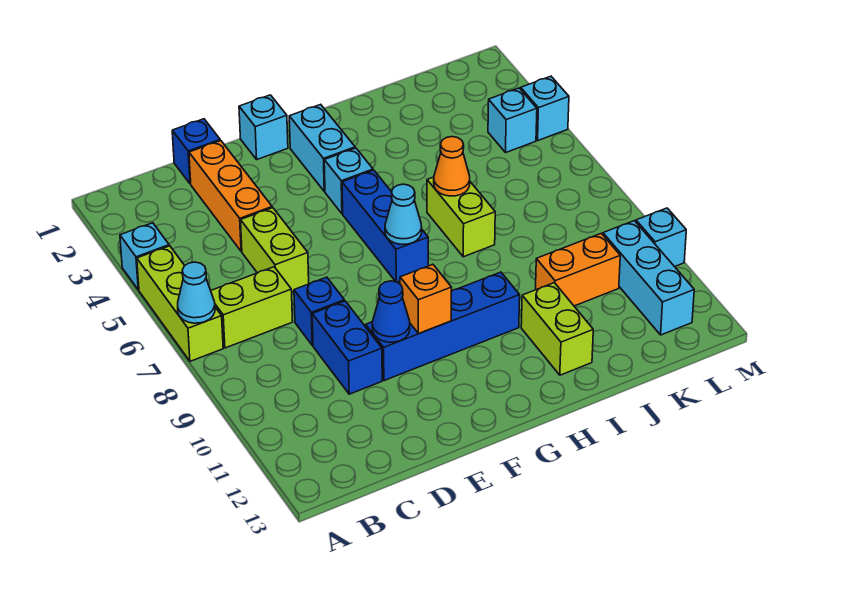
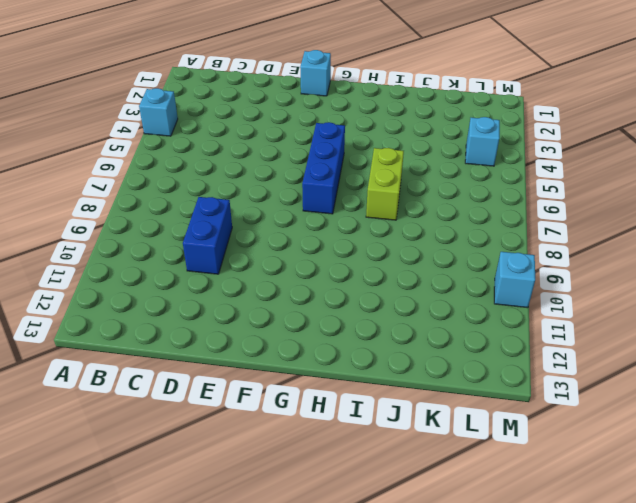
none -> lime brick A5:A7 level 1
none -> lime brick B7:C7 level 1
none -> blue brick D1 level 1

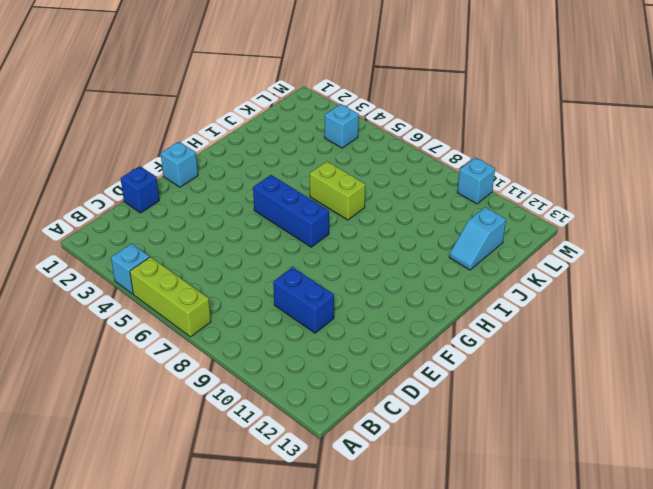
cyan slope J12:K12 level 1 top K -> none
none -> lime brick B7:C7 level 1
none -> orange brick D2:D4 level 1
none -> lime brick D5:D6 level 1

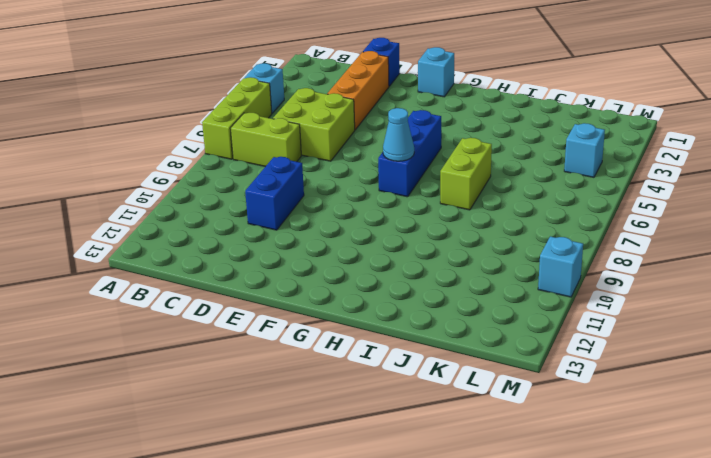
lime brick C5:D6 level 1 -> lime brick D5:D6 level 1
none -> blue brick D8 level 1
none -> blue brick E10:H10 level 1
none -> cyan brick G2:G3 level 1

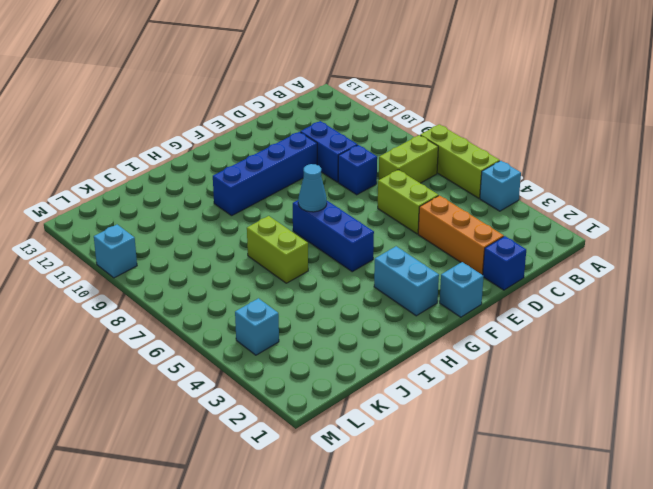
none -> cyan brick G4 level 1
none -> lime brick I11:I12 level 1
none -> orange brick J10:K10 level 1

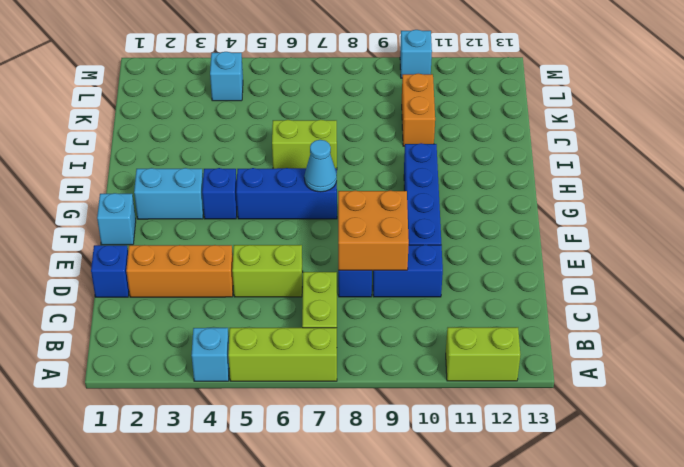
lime brick A11:A12 level 1 -> lime brick I11:I12 level 1
orange brick D8:E9 level 2 -> none
blue brick G4 level 1 -> cyan brick G4 level 1
none -> cyan brick L10:L12 level 1
none -> cyan brick M4 level 1
none -> cyan cone A7 level 2

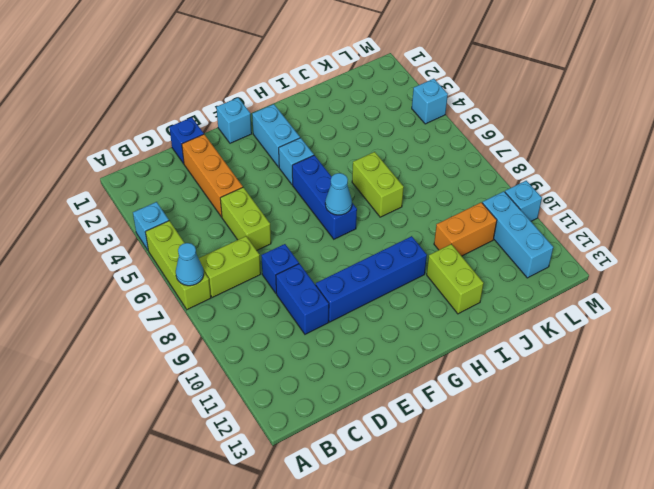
none -> cyan brick L4 level 1
none -> blue cone E10 level 2
none -> orange brick F10 level 2

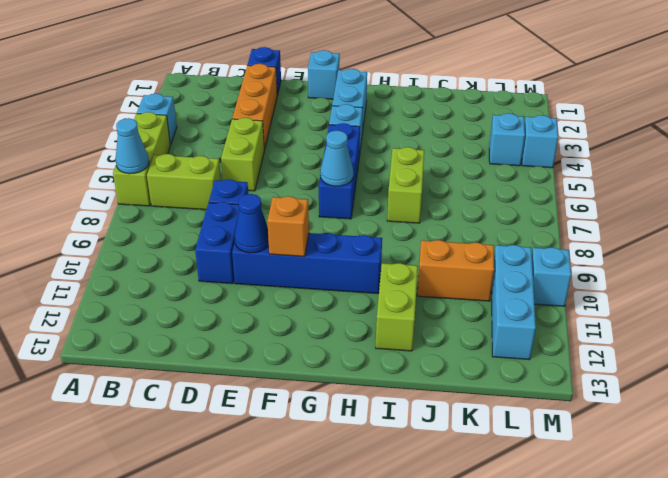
none -> orange cone I6 level 2

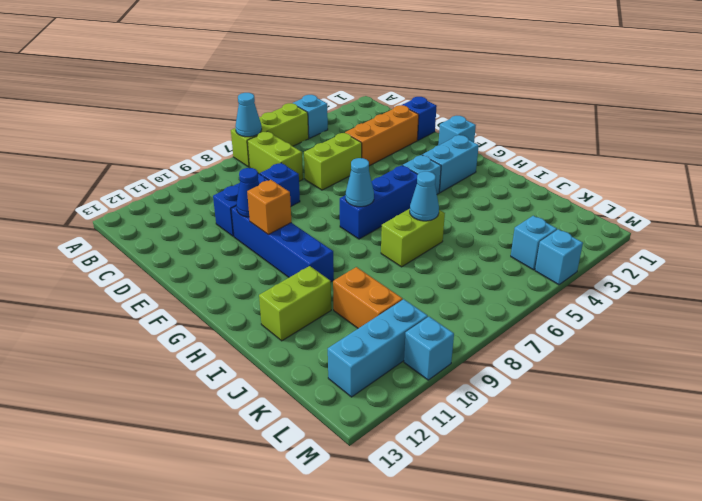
cyan cone I6 level 2 -> orange cone I6 level 2

